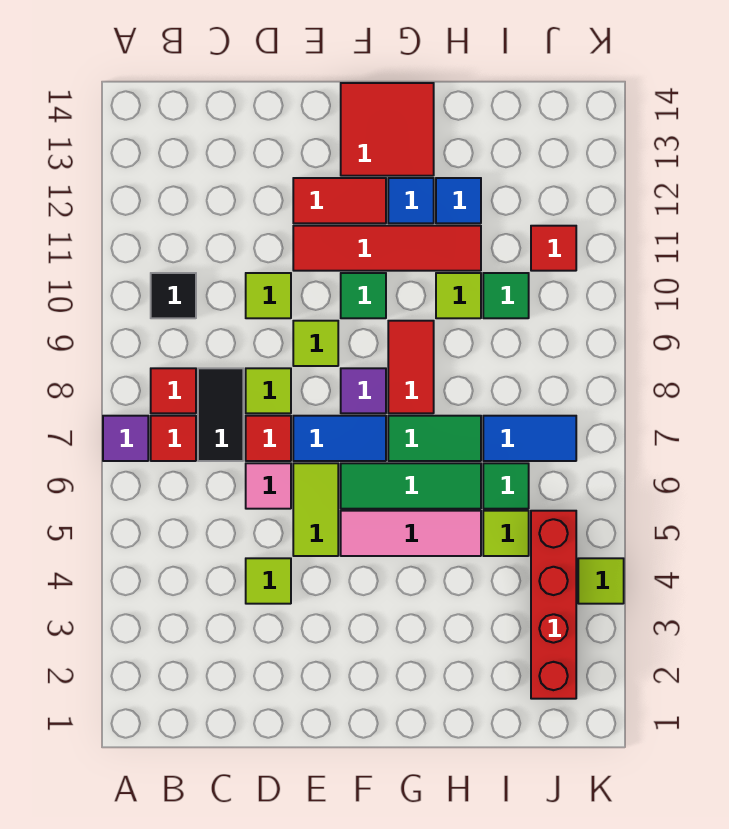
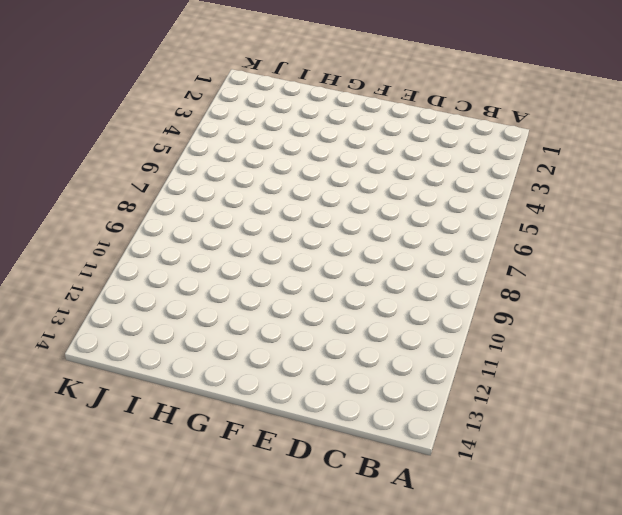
none -> purple tile A7 level 1
none -> red tile B7 level 1
none -> red tile B8 level 1
none -> black tile B10 level 1

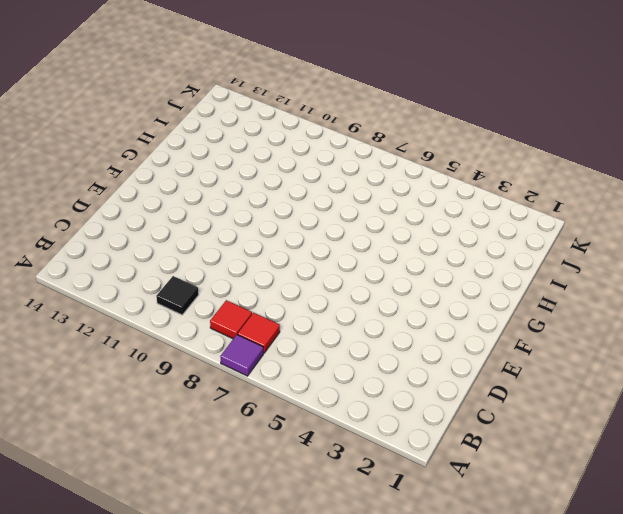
none -> black tile C7:C8 level 1
none -> lime tile D4 level 1
none -> pink tile D6 level 1
none -> red tile D7 level 1

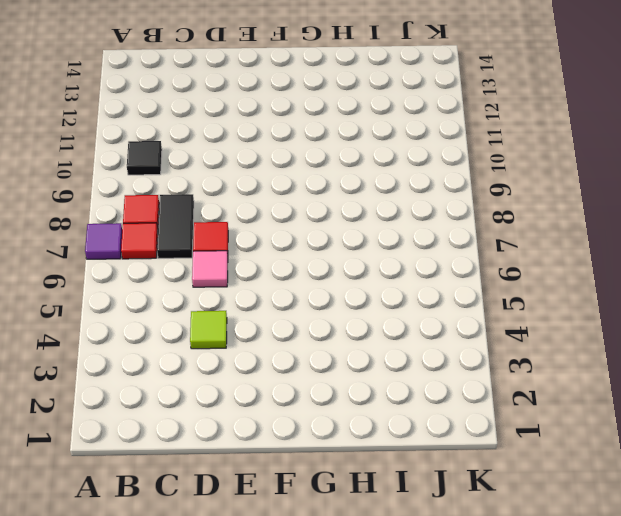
none -> lime tile D8 level 1
none -> lime tile D10 level 1
none -> lime tile E5:E6 level 1
none -> blue tile E7:F7 level 1

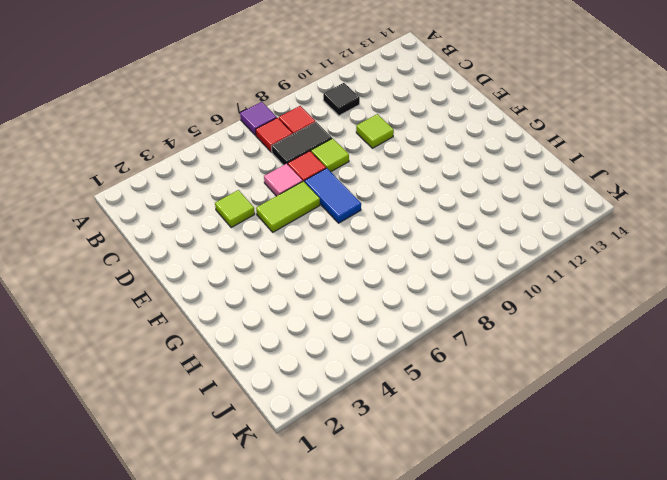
none -> lime tile E9 level 1
none -> red tile E11:H11 level 1
none -> red tile E12:F12 level 1
none -> pink tile F5:H5 level 1

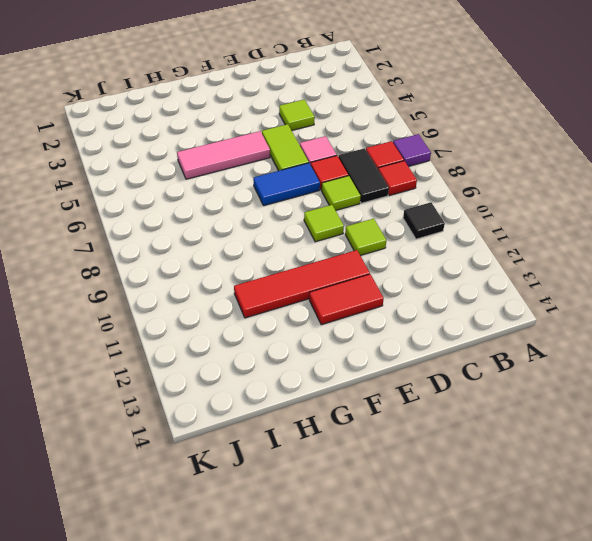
none -> green tile F6:H6 level 1
none -> purple tile F8 level 1
none -> green tile F10 level 1
none -> red tile F13:G14 level 1

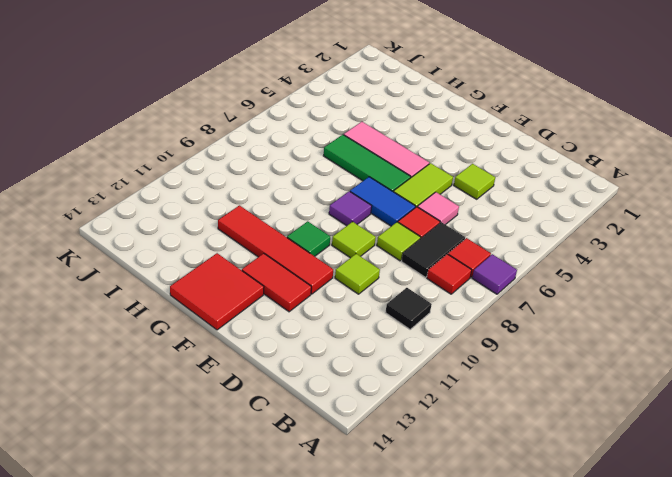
none -> green tile G7:H7 level 1
none -> red tile G8:G9 level 1
none -> blue tile G12 level 1
none -> lime tile H10 level 1

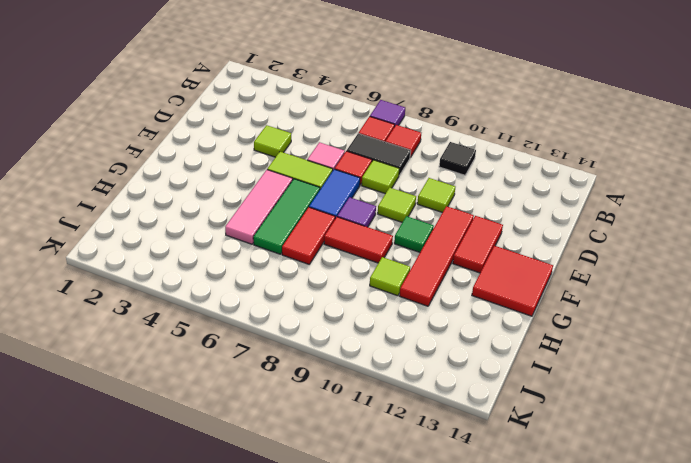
red tile G7:H7 level 1 -> green tile G7:H7 level 1
none -> blue tile G12 level 1
none -> blue tile H12 level 1
none -> lime tile I5 level 1
none -> green tile I6 level 1

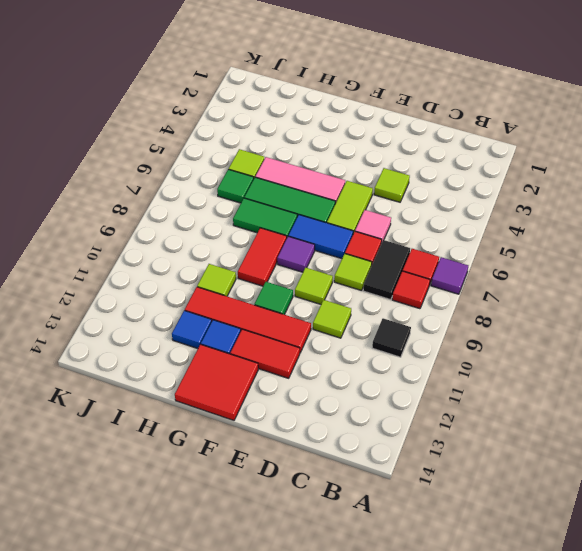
none -> blue tile I7:J7 level 1
none -> green tile I10 level 1
none -> red brick J2:J5 level 1
none -> red tile J11 level 1

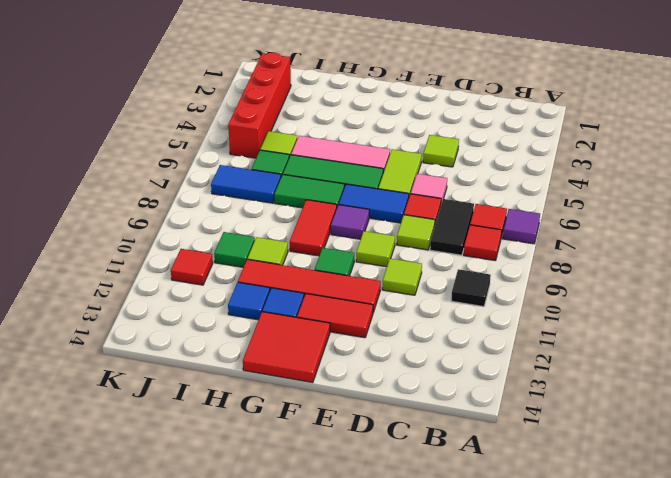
none -> lime tile K4 level 1

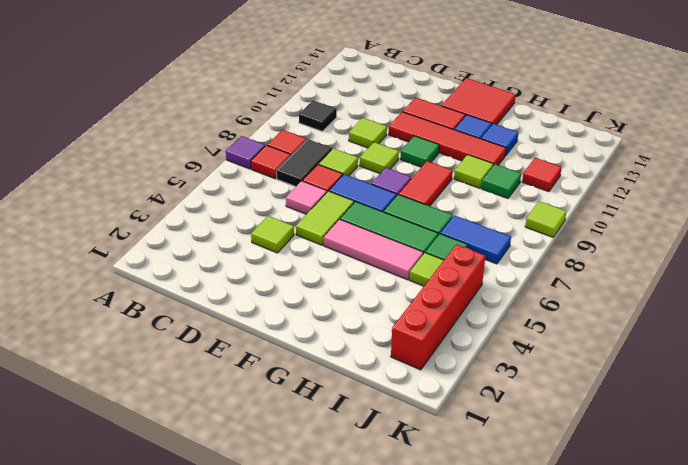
lime tile K9 level 1 -> lime tile K4 level 1

